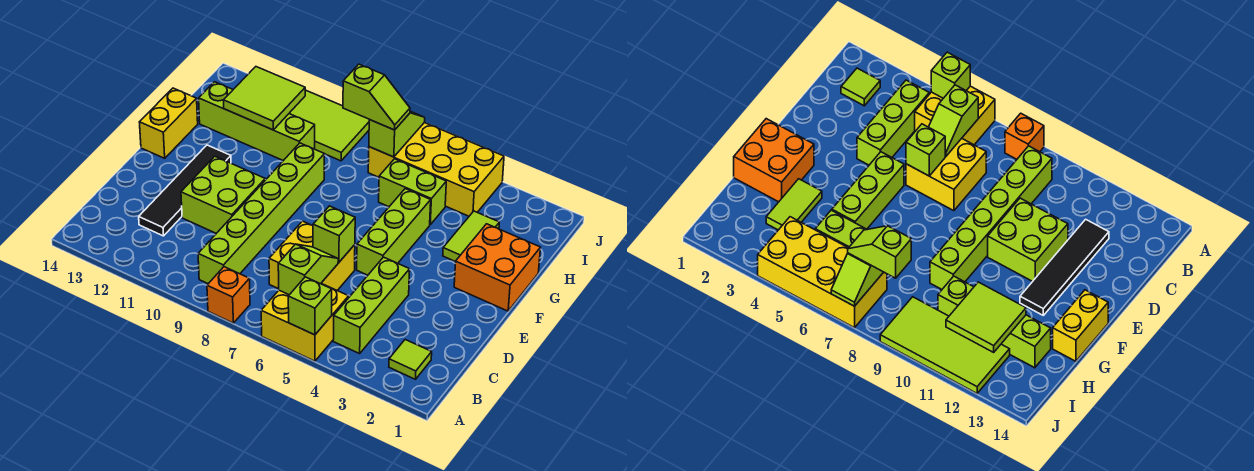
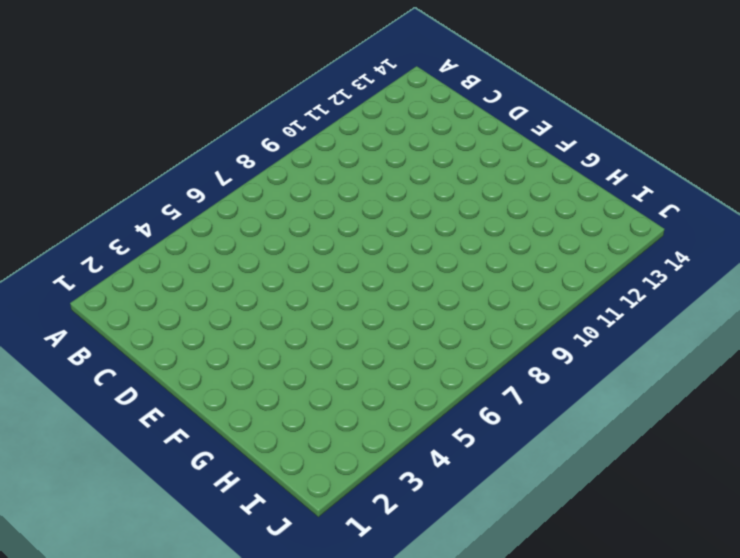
none -> yellow brick A5:B6 level 1
none -> orange brick A8 level 1
none -> lime tile B2 level 1

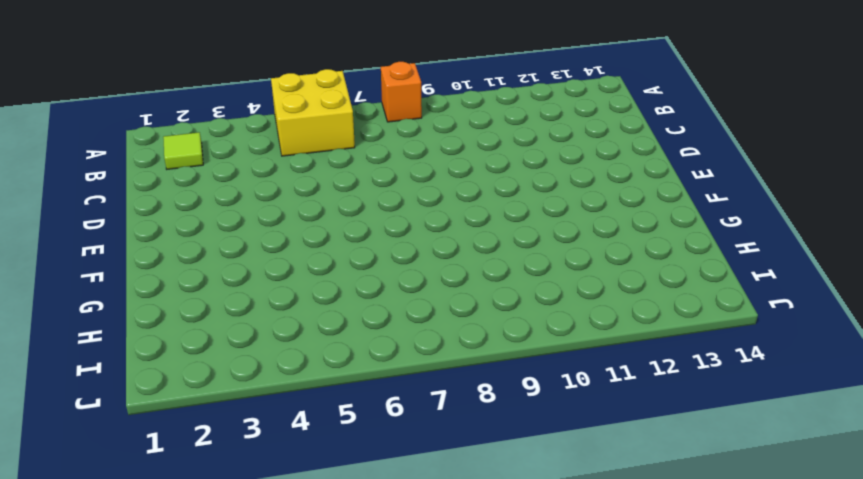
none -> lime brick B4:D4 level 1
none -> lime brick B9:G9 level 1
none -> yellow brick C6:D7 level 1

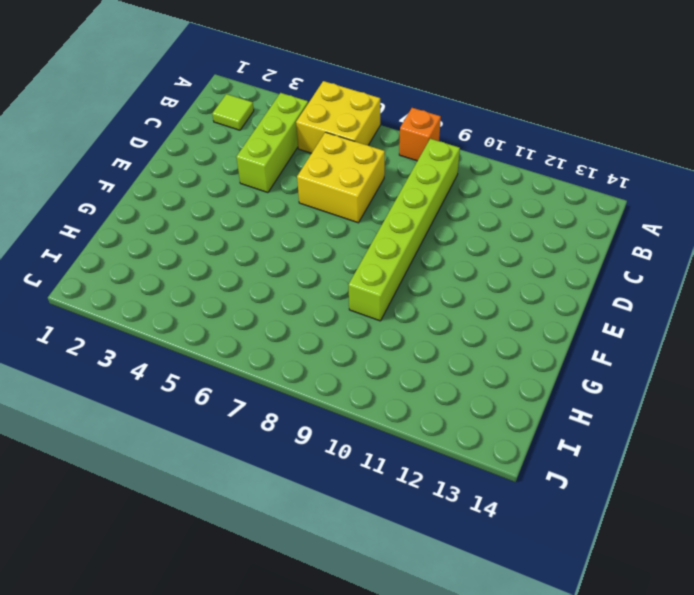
none -> black tile C12:F12 level 1
none -> lime brick D10:E11 level 1
none -> lime brick E5:G5 level 1

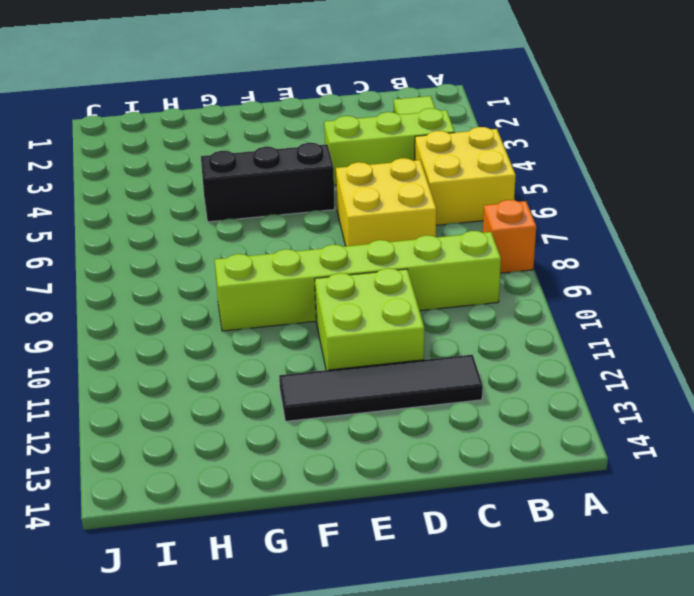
black brick E5:G5 level 1 -> lime brick E5:G5 level 1
none -> orange brick F1:G2 level 1
none -> yellow brick F14:G14 level 1
none -> lime tile G3:H3 level 1

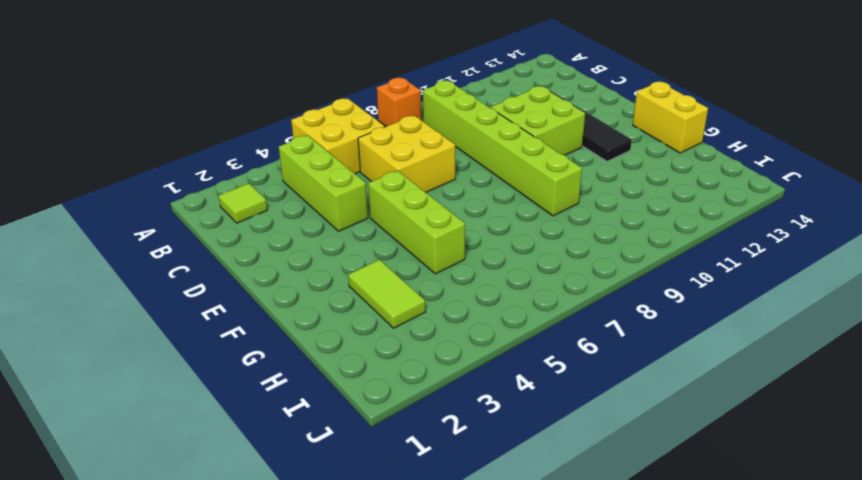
none -> orange brick F1:G2 level 1
none -> lime brick H5:H6 level 1
none -> lime brick H10:H13 level 1

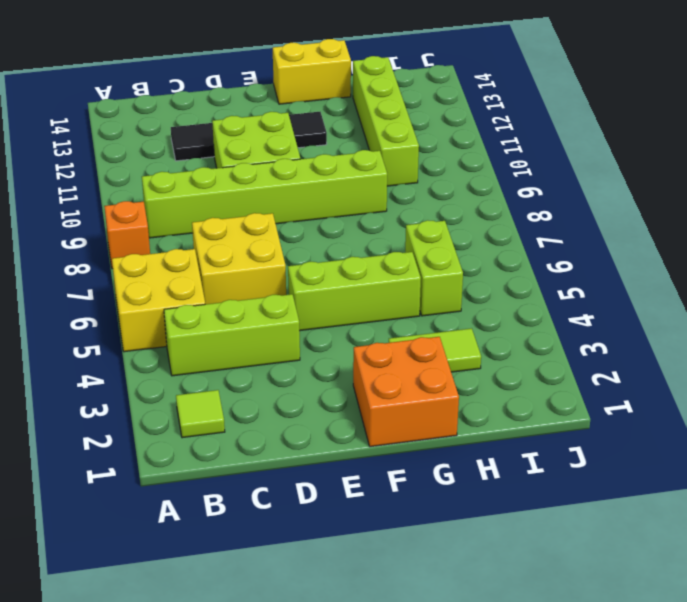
none -> yellow brick I4:J7 level 1
none -> lime tile I9:J12 level 1
none -> lime brick A5 level 2

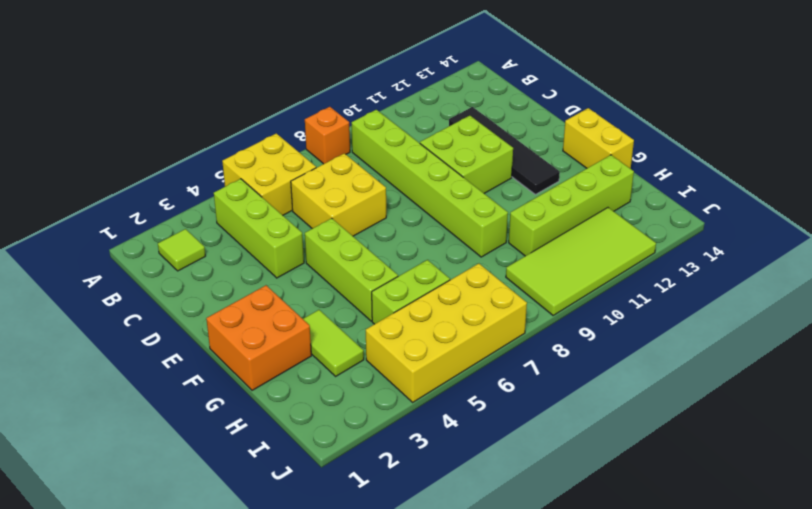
none -> lime brick A5 level 2
none -> lime slope B6:C6 level 2 top B
none -> lime brick D6 level 2

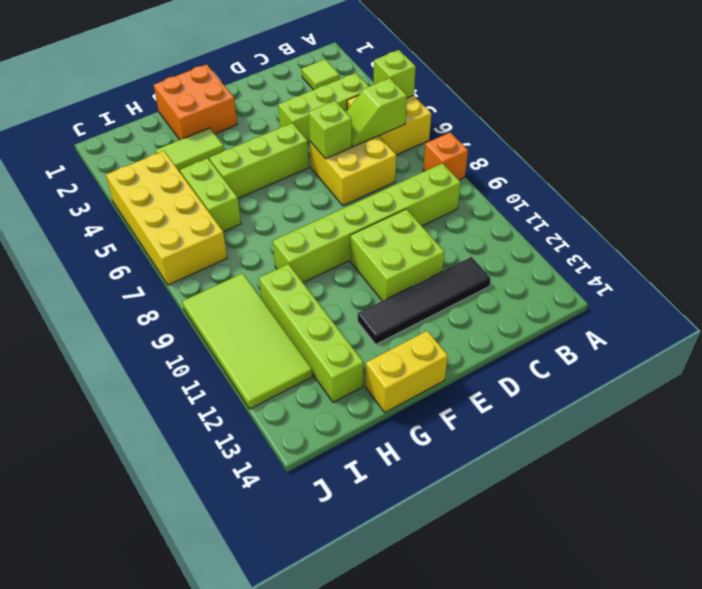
none -> lime tile H11:I12 level 2
none -> lime slope I7:J7 level 2 top I
none -> lime slope I7:I8 level 3 top 8

